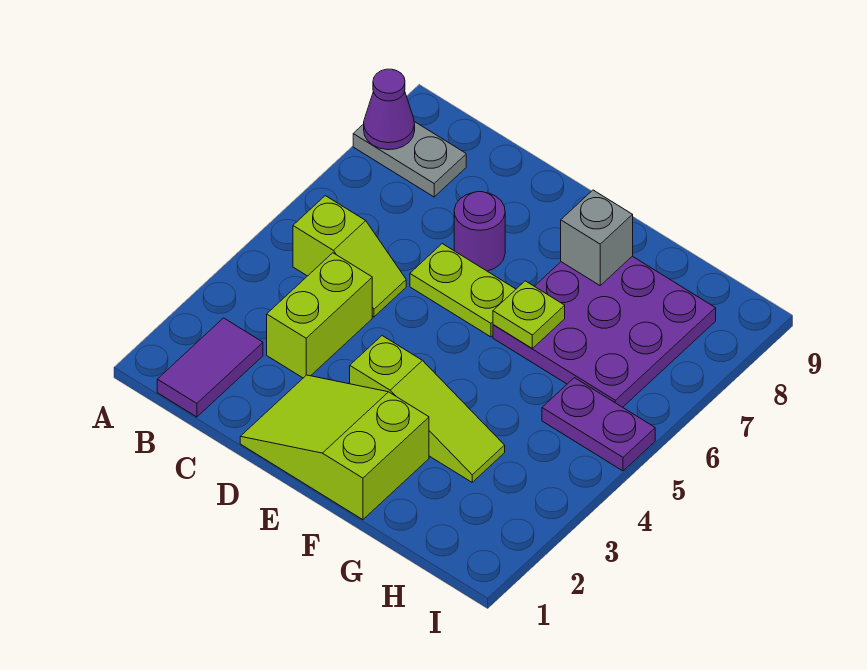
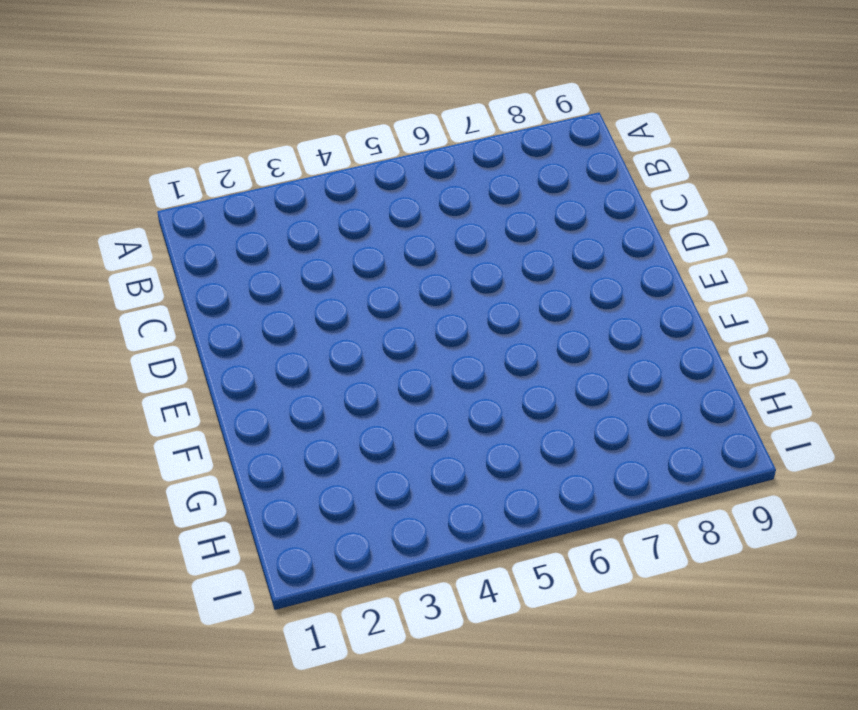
none -> grey plate A8:B8 level 1
none -> purple tile B1:B2 level 1
none -> lime slope B5:C5 level 1 top B

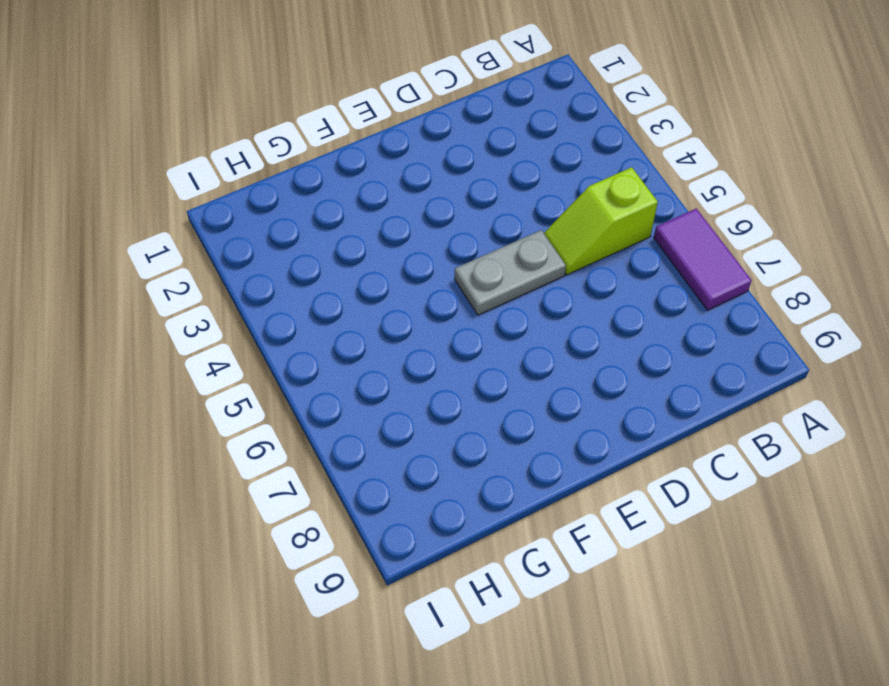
purple tile A6:A7 level 1 -> purple tile B1:B2 level 1
grey plate D5:E5 level 1 -> grey plate A8:B8 level 1
none -> lime brick C3:C4 level 1
none -> lime slope D1:F2 level 1 top F
none -> lime plate D6:E6 level 1

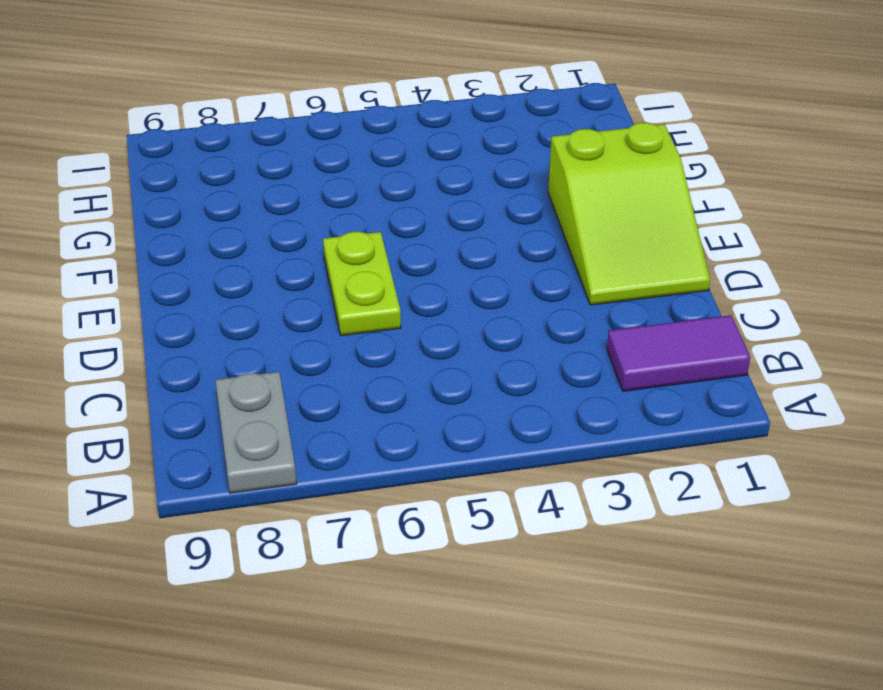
none -> lime slope B5:C5 level 1 top B
none -> lime brick C3:C4 level 1
none -> purple round brick D7 level 1

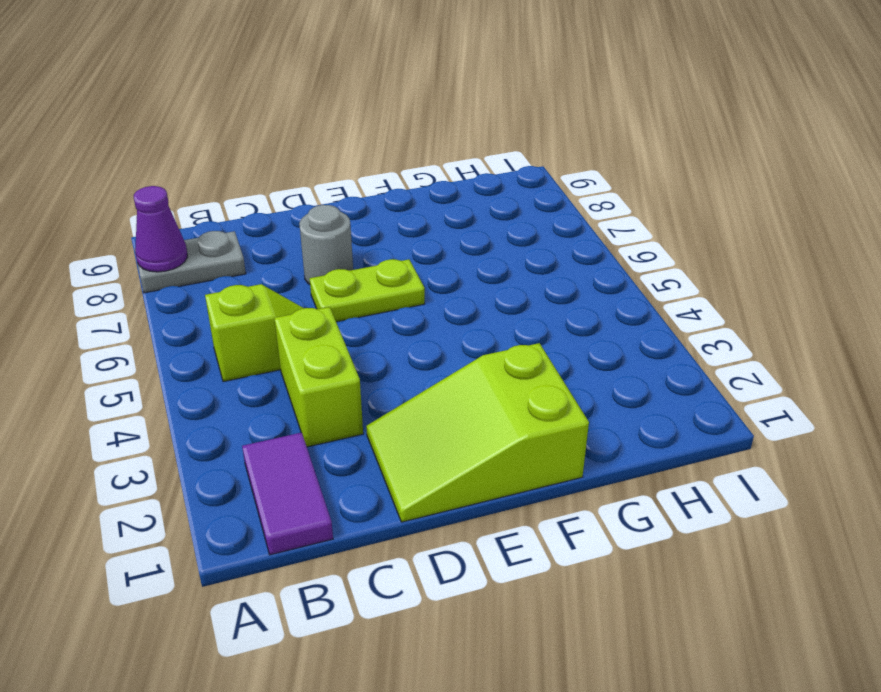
grey round brick D7 level 1 -> purple round brick D7 level 1
none -> lime slope E3:G3 level 1 top E
none -> purple plate F6:H8 level 1
none -> purple plate H5:I5 level 1

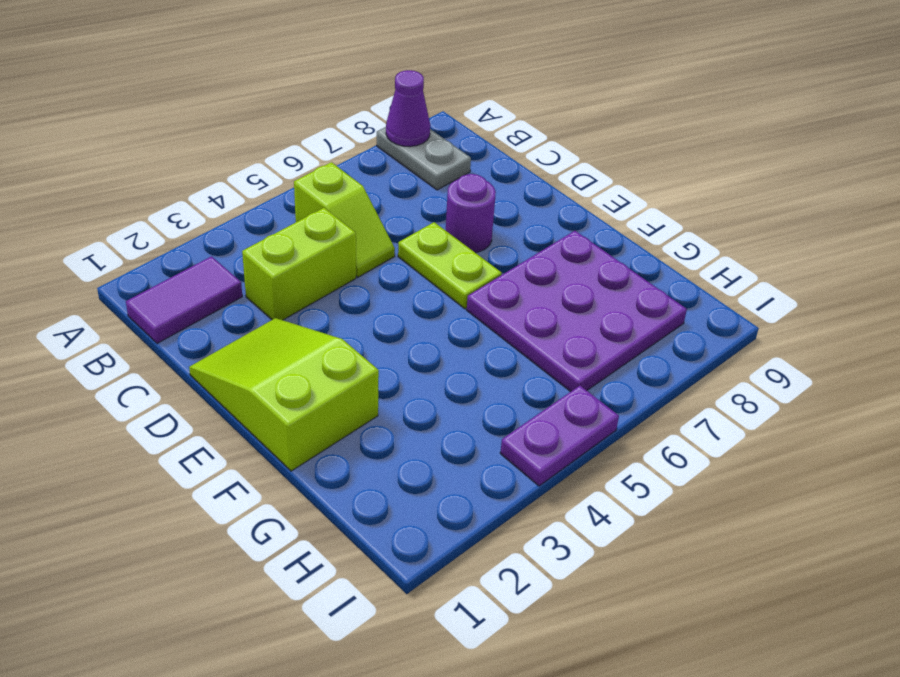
purple plate I4:I5 level 1 -> purple plate H5:I5 level 1
none -> lime slope E3:G3 level 1 top E
none -> lime plate F6 level 2
none -> grey brick F8 level 2

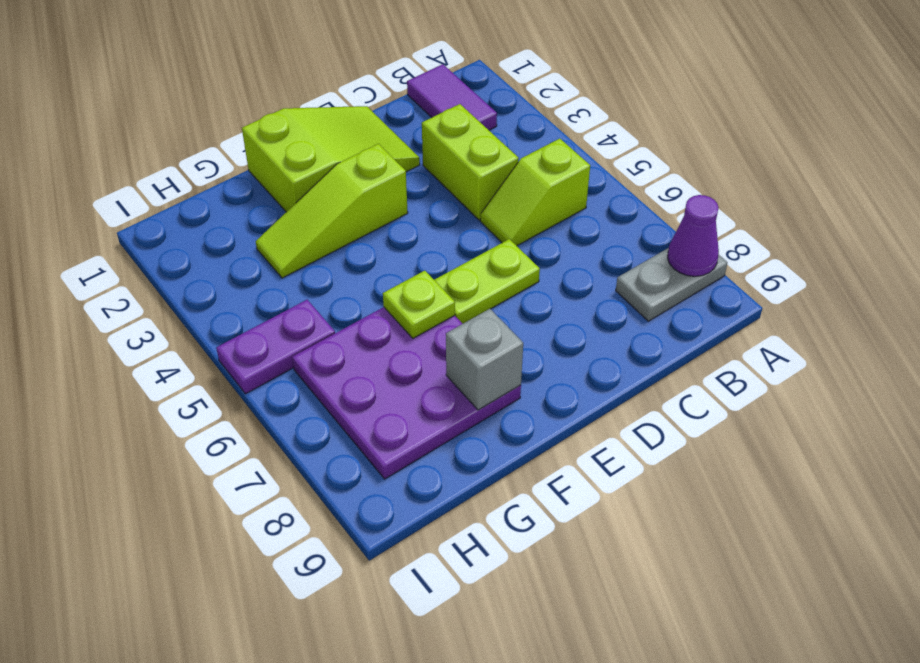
none -> purple round brick D7 level 1

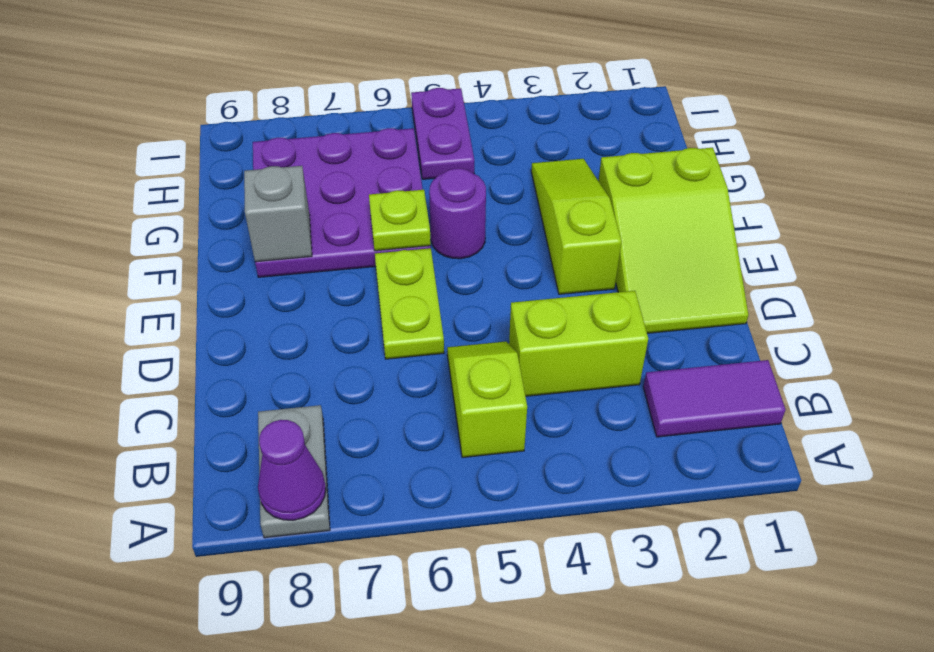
purple round brick F5 level 1 -> purple round brick D7 level 1

